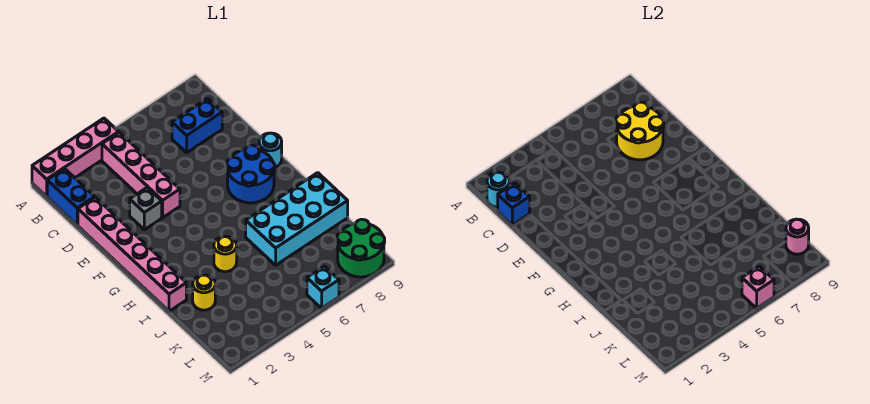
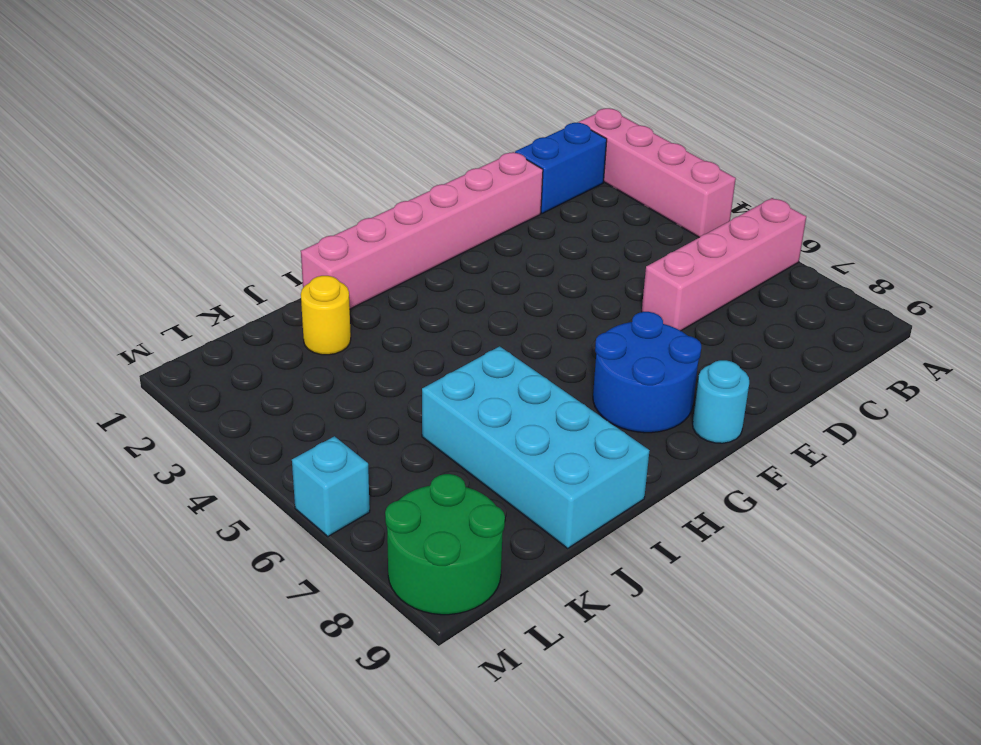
pink brick A6:D6 level 1 -> pink brick B4:E4 level 1
none -> blue brick C7:C8 level 1
none -> grey brick E3 level 1
none -> yellow round brick I4 level 1

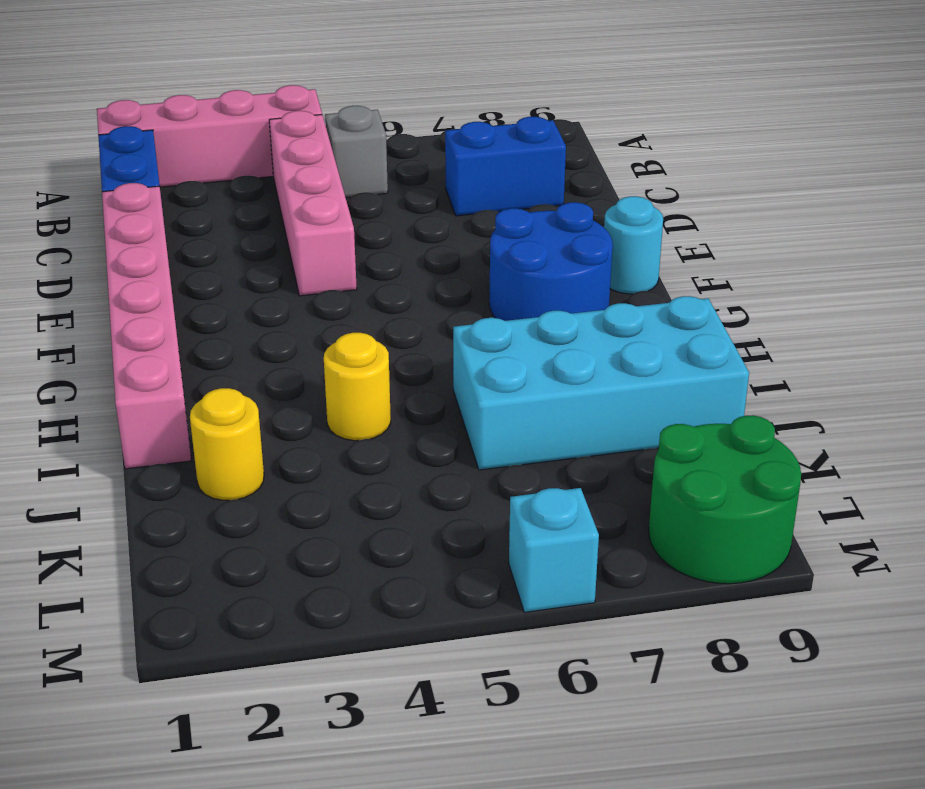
grey brick B5 level 1 -> grey brick E3 level 1
none -> cyan round brick B1 level 2
none -> blue brick C1 level 2
none -> yellow round brick C7:D8 level 2

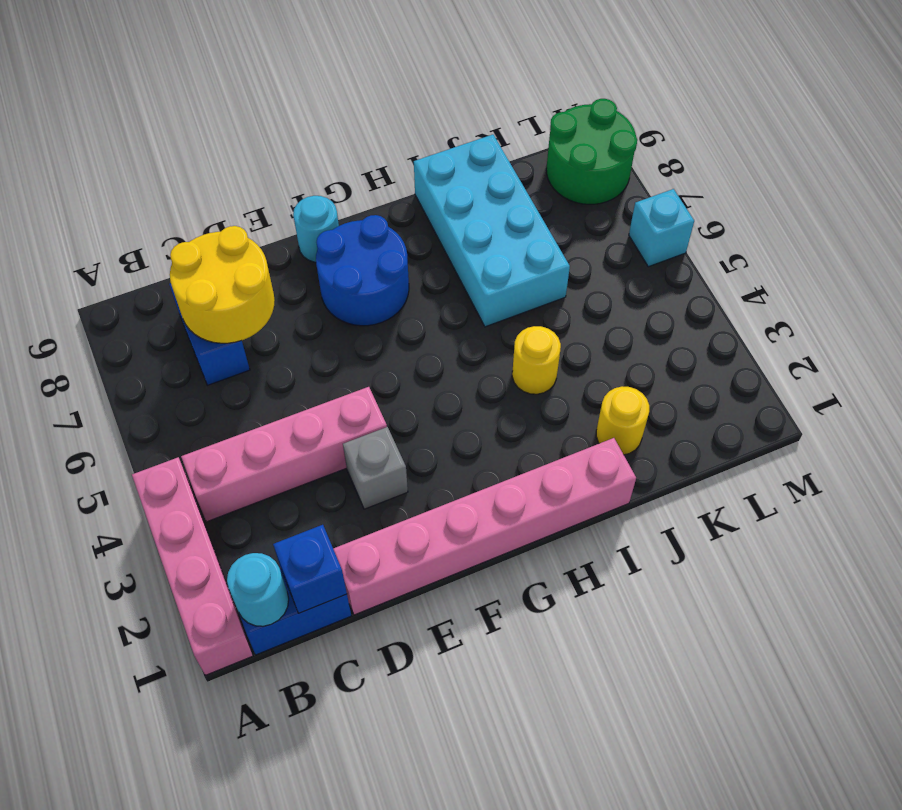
none -> pink round brick L9 level 2
none -> pink brick M6 level 2

